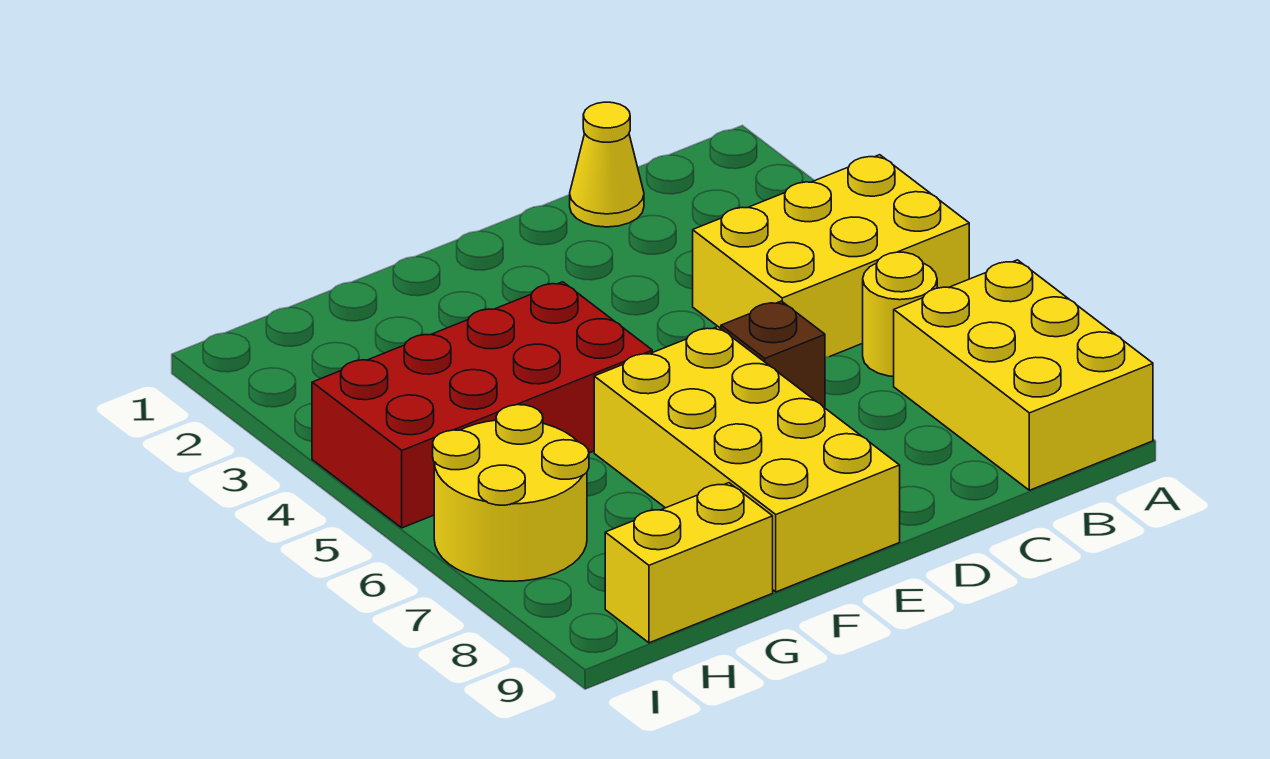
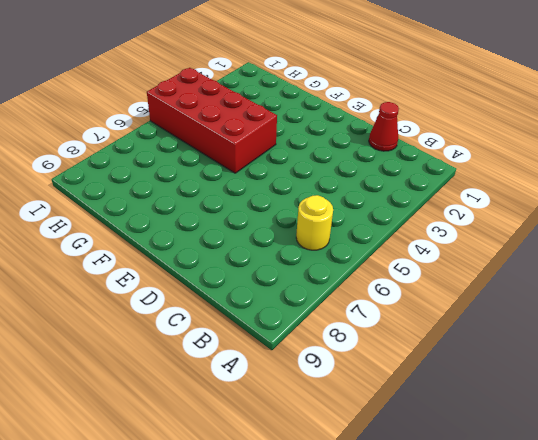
red cone C1 level 1 -> yellow cone C1 level 1
none -> yellow brick A4:C5 level 1
none -> yellow brick A7:B9 level 1

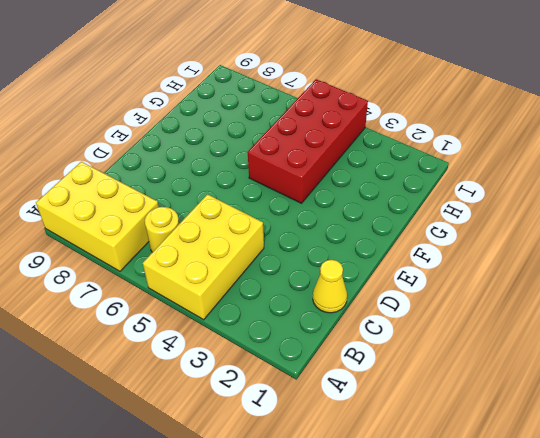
none -> brown brick D6 level 1
none -> yellow brick E6:F9 level 1

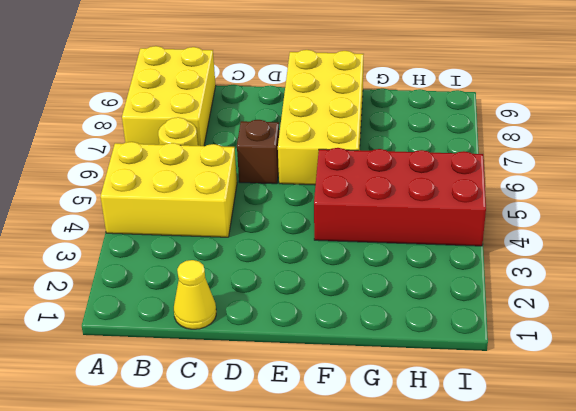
none -> yellow brick G9:H9 level 1
none -> yellow round brick H6:I7 level 1

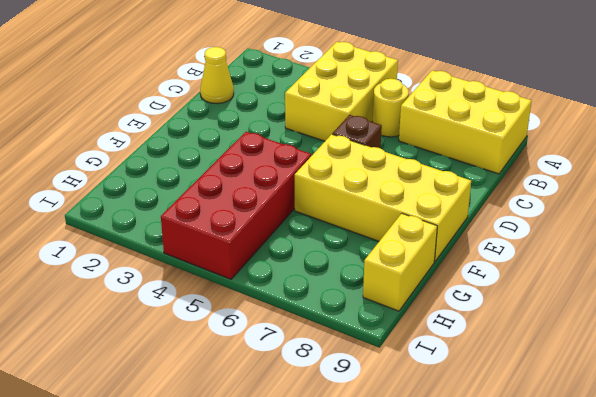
none -> yellow round brick H6:I7 level 1

